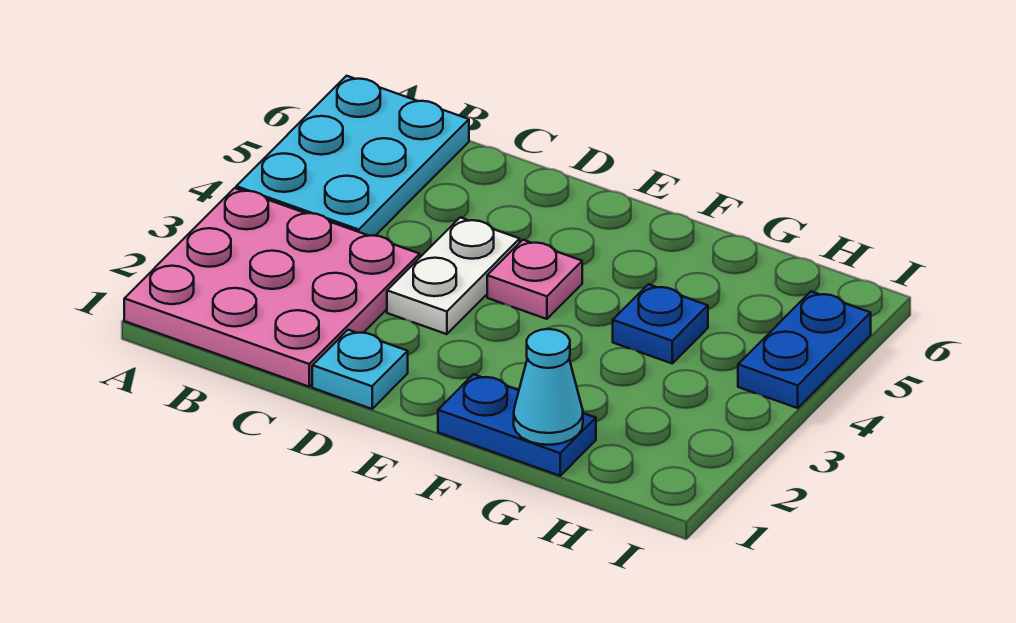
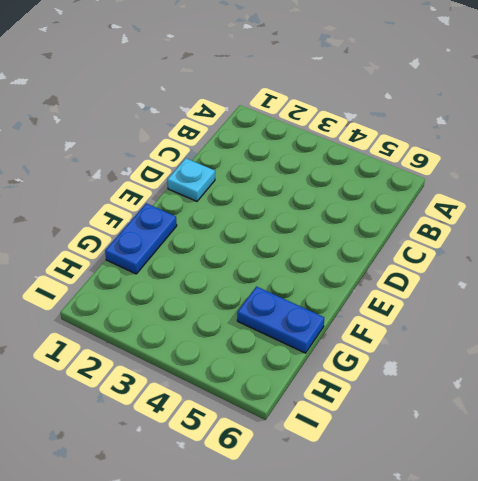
blue plate G5:G6 level 1 -> blue plate I4:I5 level 1
none -> pink plate A1:C3 level 1
none -> cyan plate A4:B6 level 1

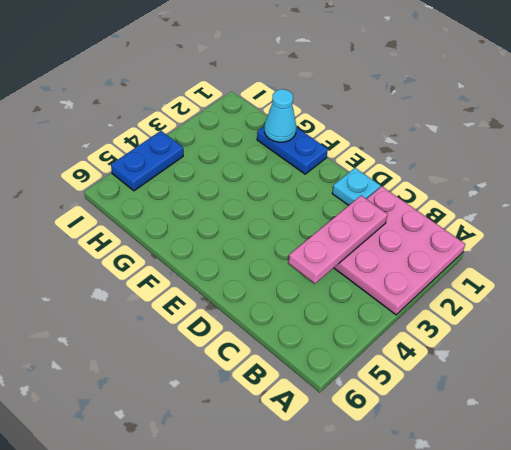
pink plate C2:C4 level 2 -> none
none -> cyan plate A4:B6 level 1
none -> white plate D3:D4 level 1

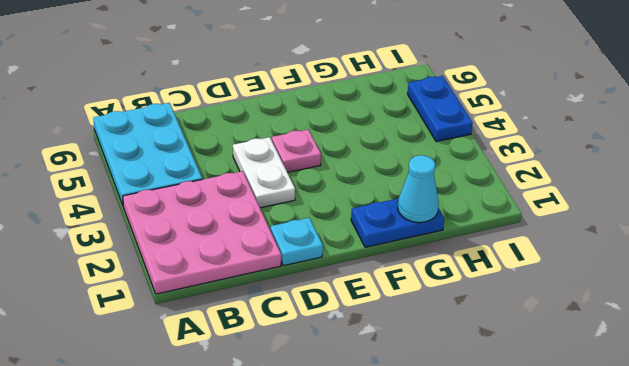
none -> blue plate G4 level 1

